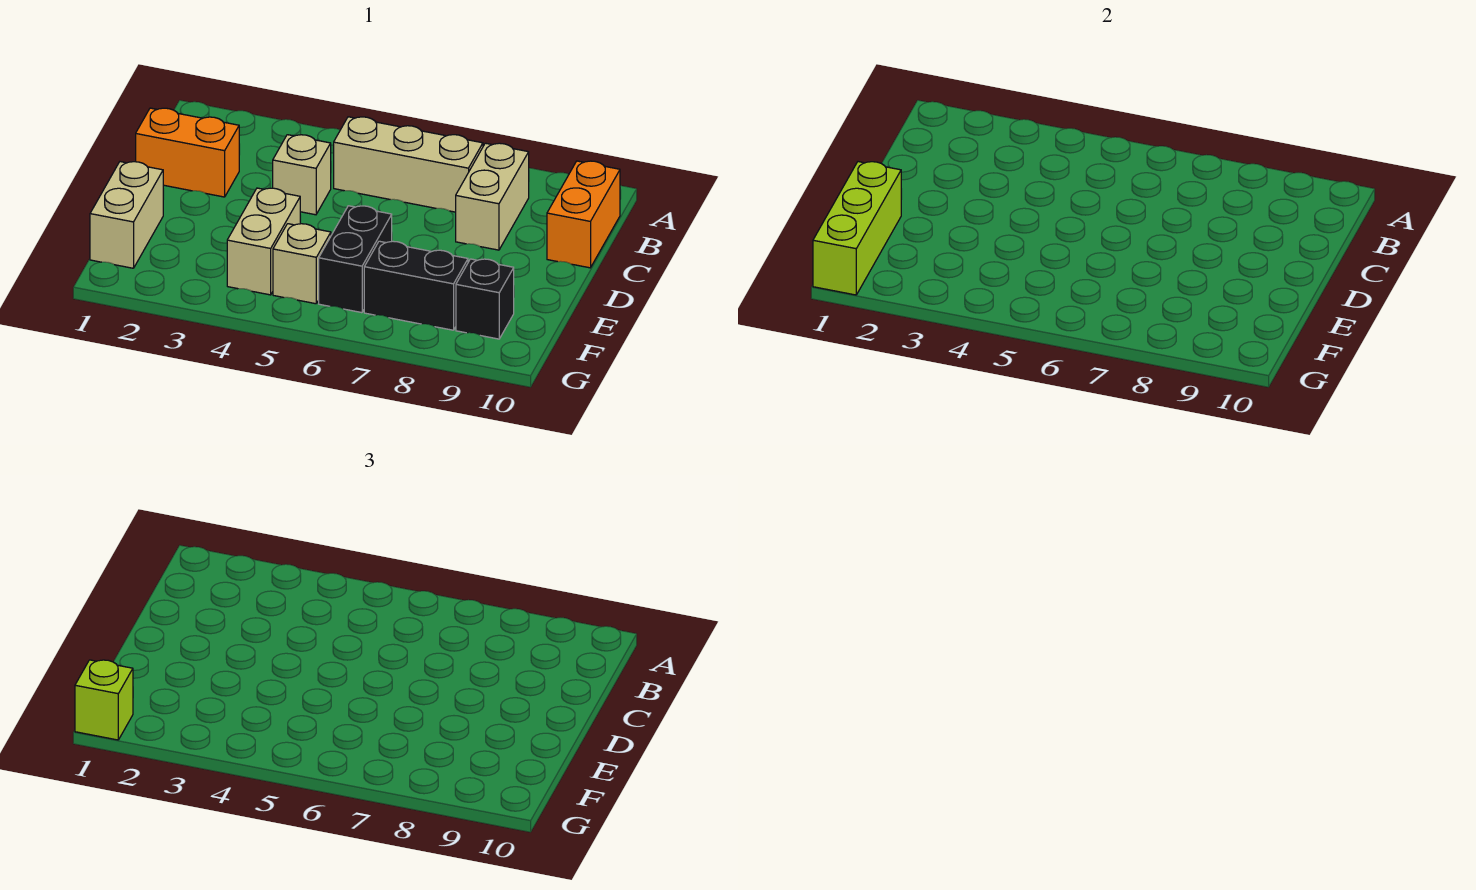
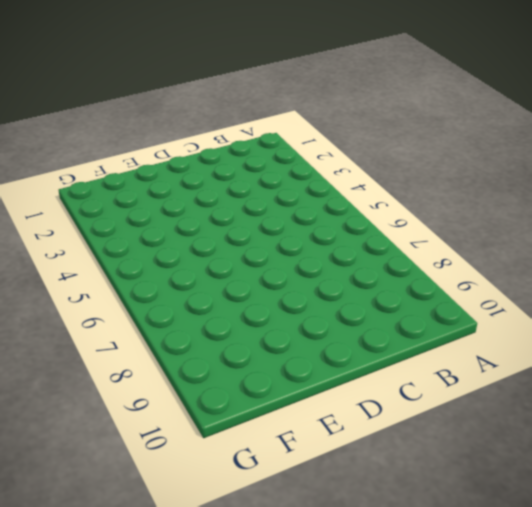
none -> tan brick B5:B7 level 1
none -> tan brick B8:C8 level 1
none -> orange brick B10:C10 level 1

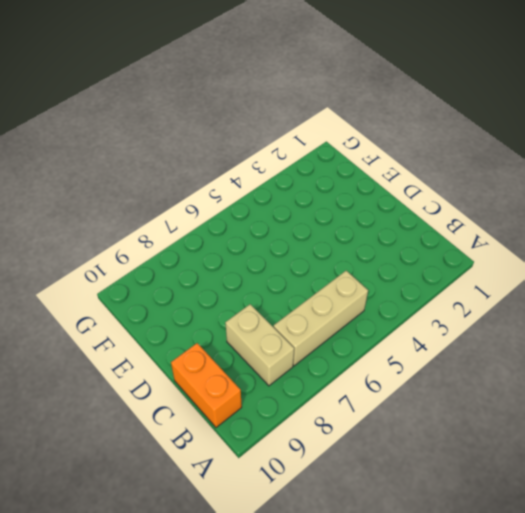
none -> orange brick C1:C2 level 1
none -> tan brick C4 level 1
none -> tan brick E1:F1 level 1

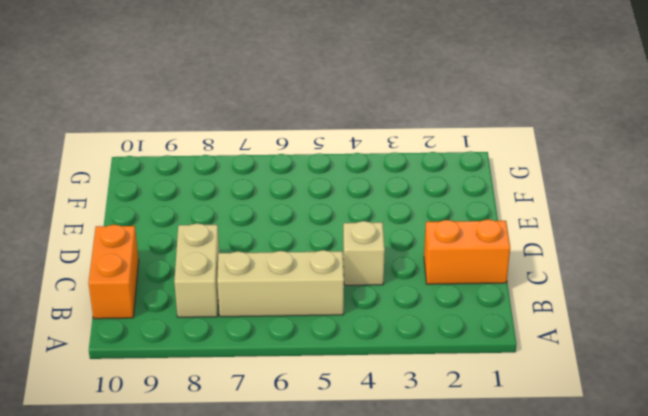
none -> tan brick E1:F1 level 1
none -> tan brick E4:F4 level 1
none -> black brick E6:F6 level 1

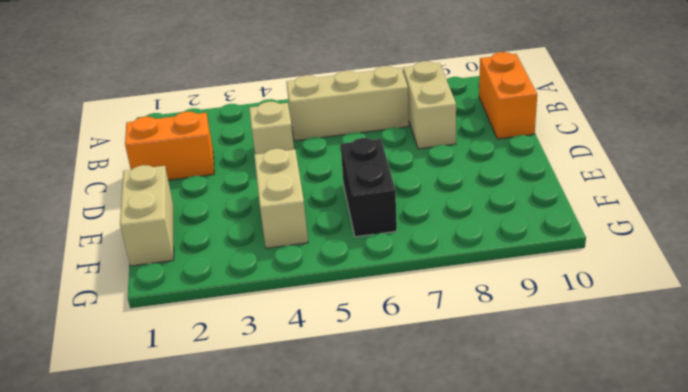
none -> tan brick F5 level 1
none -> black brick F7:F8 level 1
none -> black brick F9 level 1

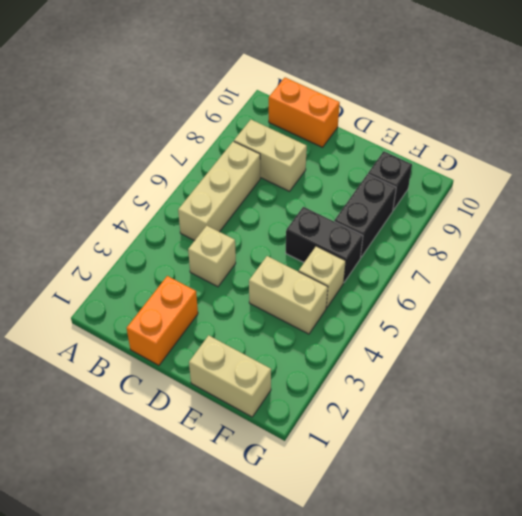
none -> lime brick E1:G1 level 2
none -> lime brick G1 level 3

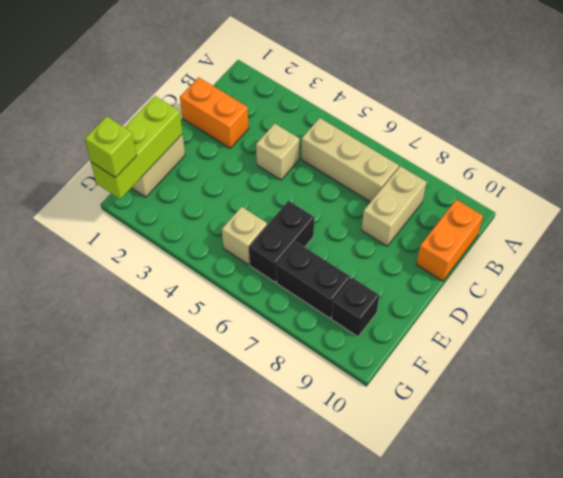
none -> tan brick E4:F4 level 1

